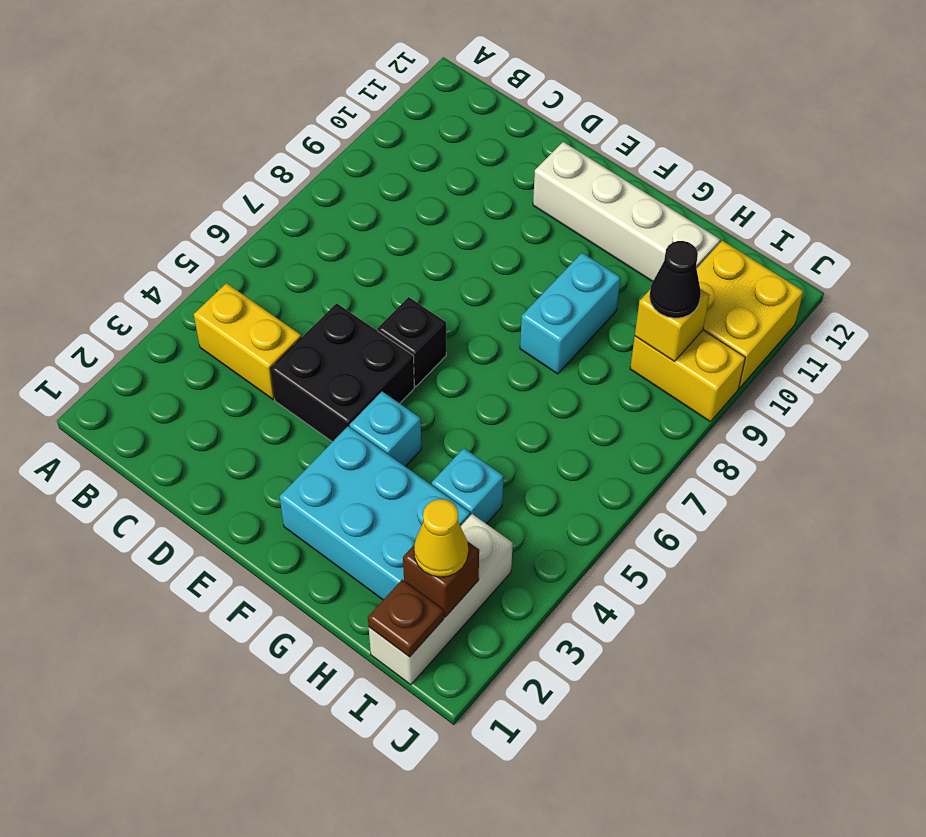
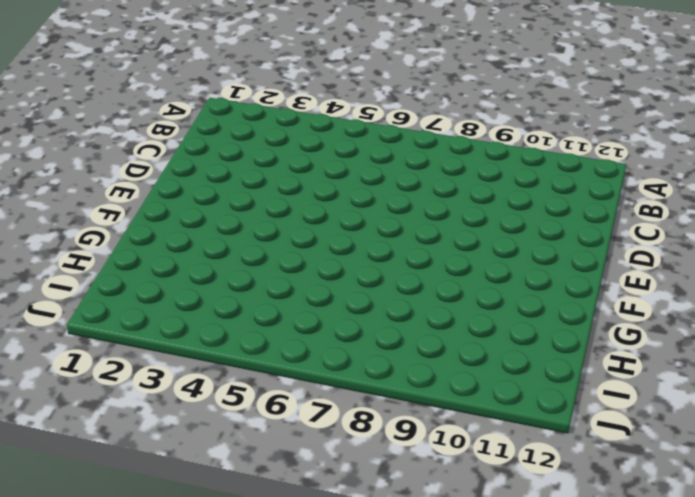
none -> yellow brick B4:C4 level 1
none -> black brick D4:E5 level 1
none -> black brick E6 level 1

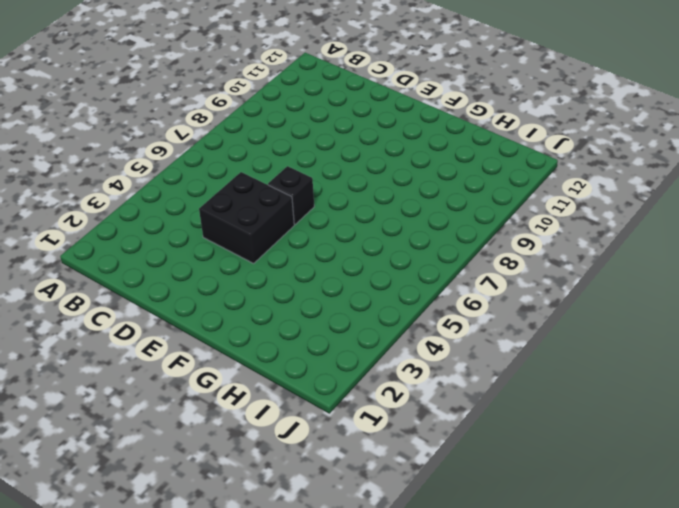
none -> yellow brick B4:C4 level 1
none -> white brick E11:H11 level 1
none -> cyan brick F2:H3 level 1

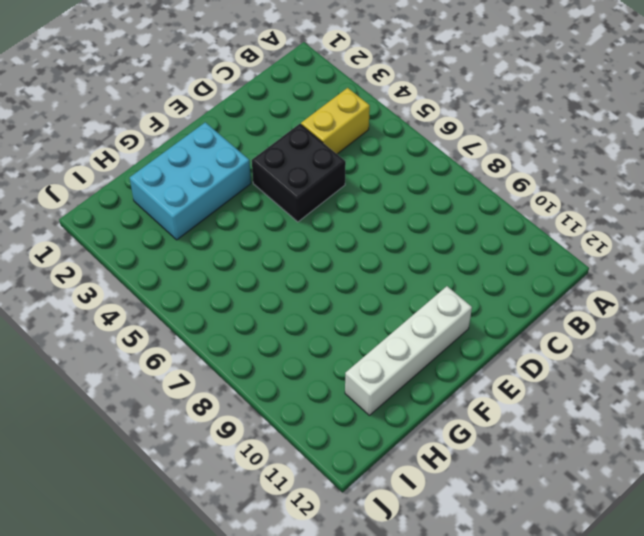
none -> black brick E6 level 1
none -> cyan brick F4 level 1
none -> cyan brick G8:G9 level 1

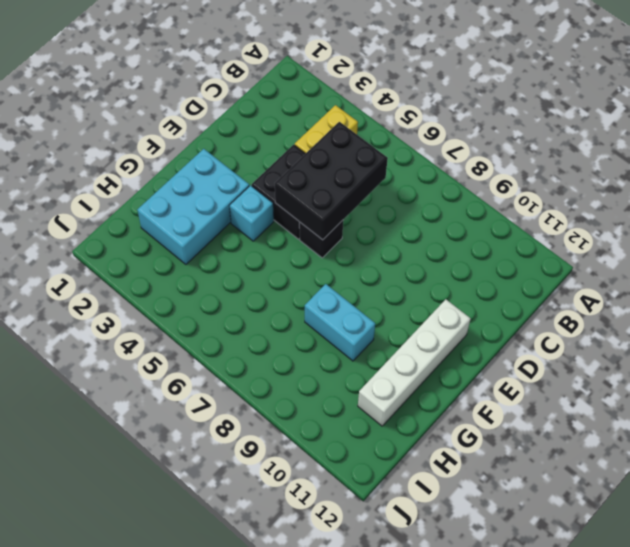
black brick C5:E6 level 2 -> none
none -> cyan brick H4 level 1
none -> white brick I1:I3 level 1
none -> yellow brick I9:J9 level 1

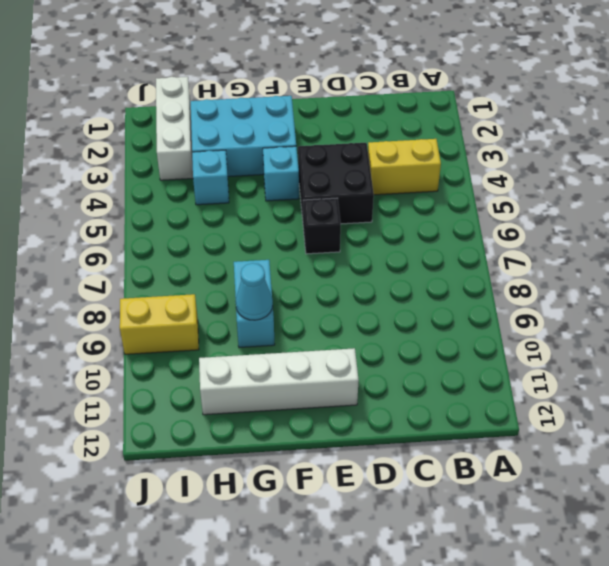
cyan cone G9 level 2 -> none
none -> yellow brick I10:J11 level 1
none -> brown plate I1 level 2
none -> brown brick I2 level 2

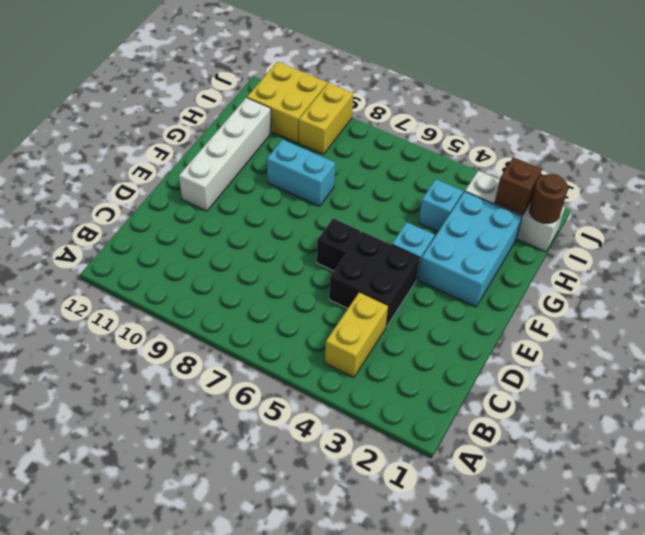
brown round brick I1 level 2 -> brown plate I1 level 2
none -> yellow brick I9 level 2
none -> yellow cone I2 level 3
none -> black cone I9 level 3

